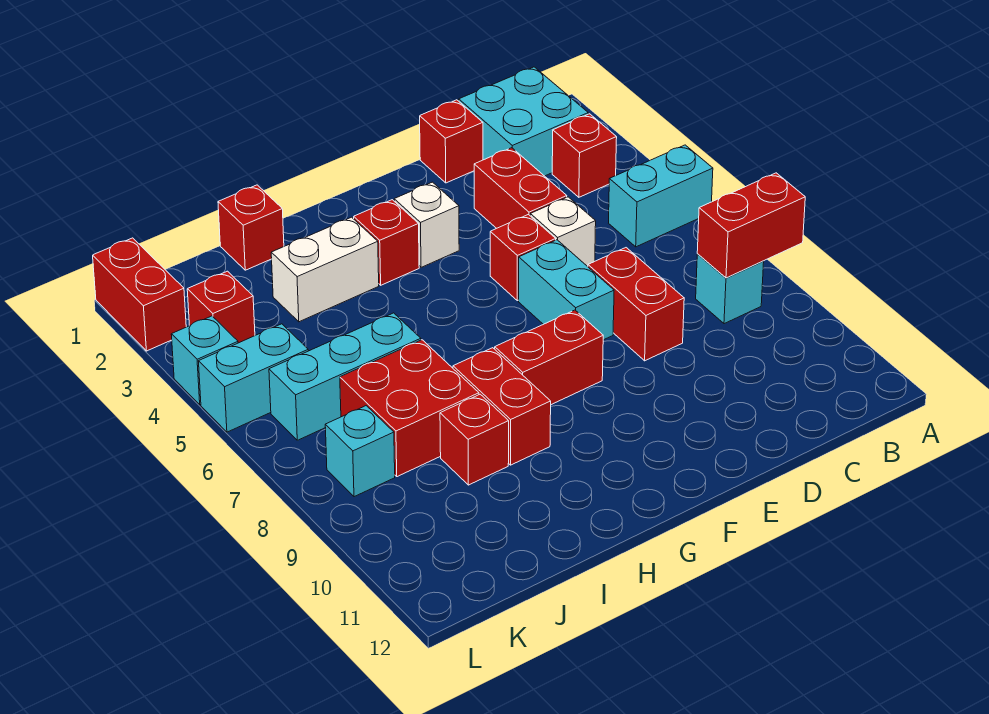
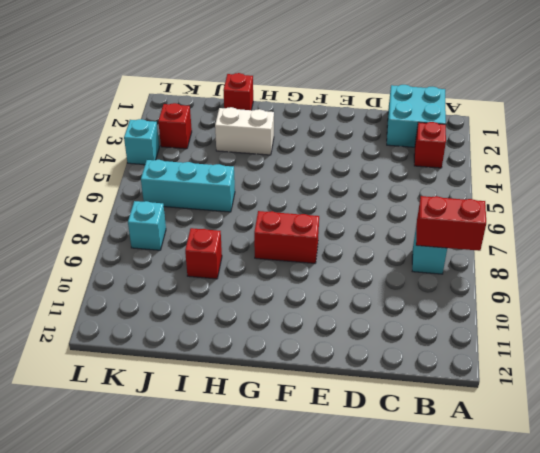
none -> cyan brick A5:B5 level 1
none -> red brick D1 level 1
none -> red brick D3:D4 level 1

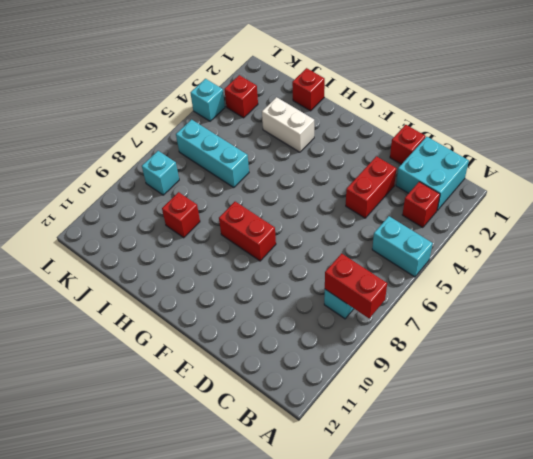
none -> white brick D5 level 1
none -> red brick D7:D8 level 1
none -> red brick E5 level 1

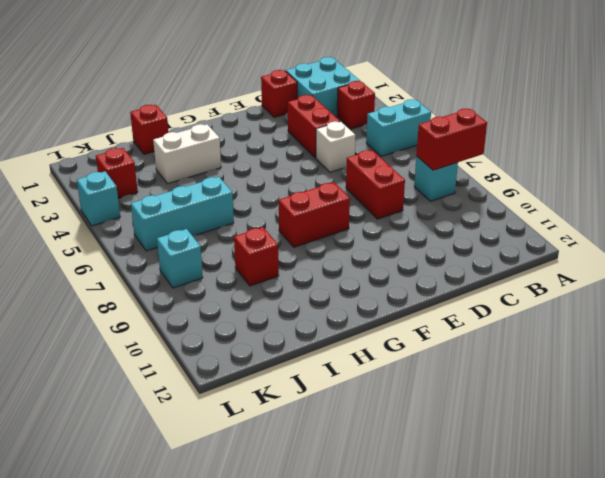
none -> red brick E5 level 1
none -> cyan brick E6:E7 level 1
none -> white brick F3 level 1

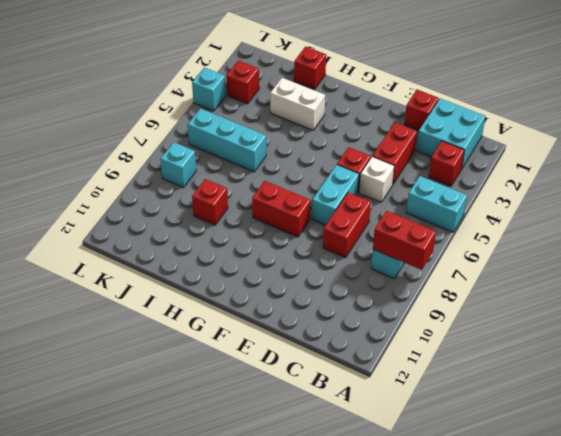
none -> white brick F3 level 1
none -> red brick G3 level 1
none -> red brick H8:H9 level 1

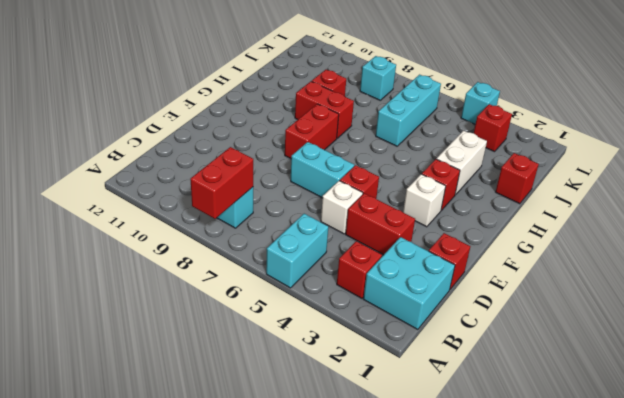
none -> red brick D7:D8 level 1
none -> red brick I7:J8 level 1
none -> cyan brick K5:L5 level 1

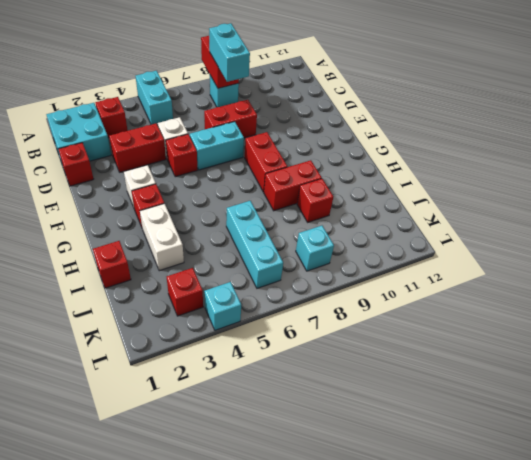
cyan brick B8:C8 level 3 -> cyan brick K5:L5 level 1
none -> red brick I7:J8 level 1
none -> red brick L1:L2 level 1

